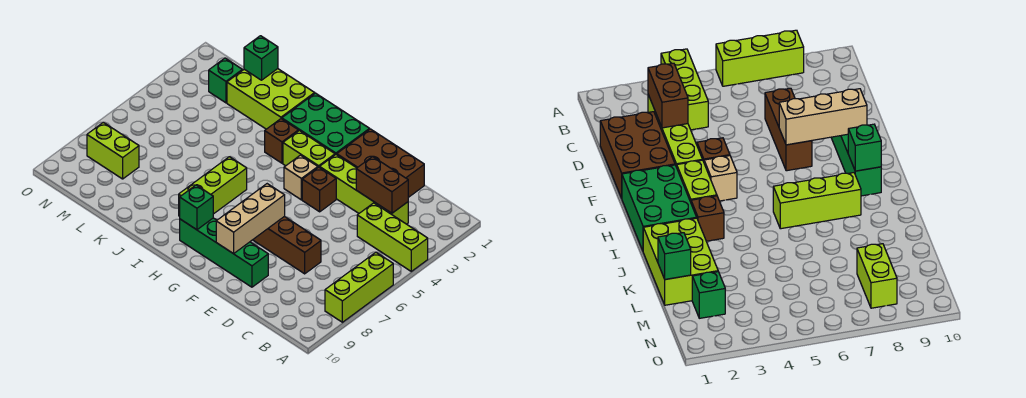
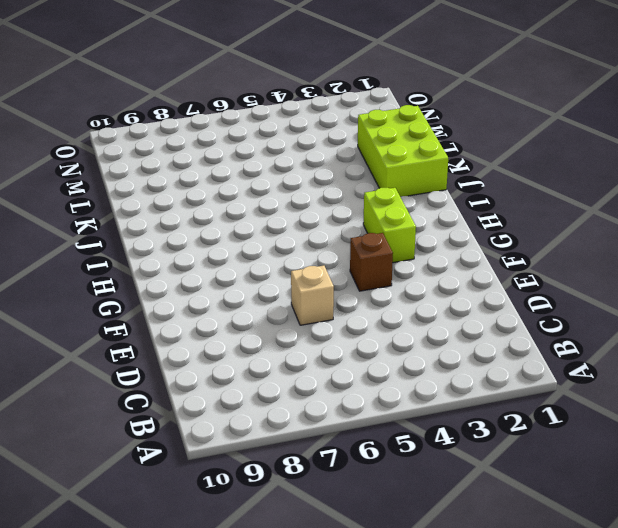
tan brick E6 level 1 -> tan brick G4 level 1
none -> lime brick A4:C4 level 1
none -> lime brick A6:A8 level 1
none -> lime brick C3:F3 level 1

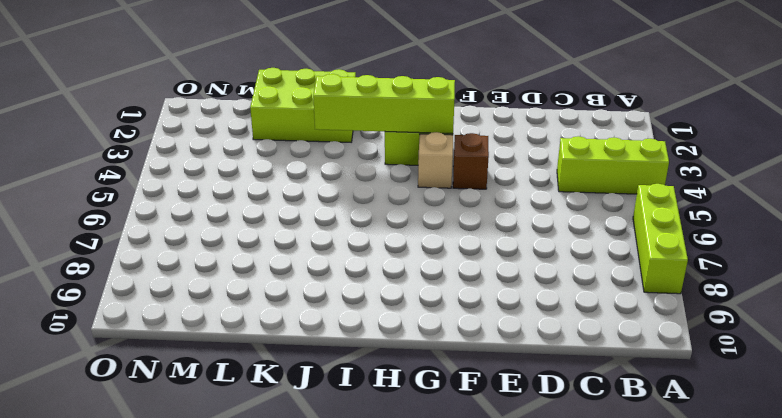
lime brick G3:J3 level 2 -> lime brick C3:F3 level 1
none -> brown brick D1:F2 level 1
none -> brown brick D7:F7 level 1
none -> green brick E9:H9 level 1

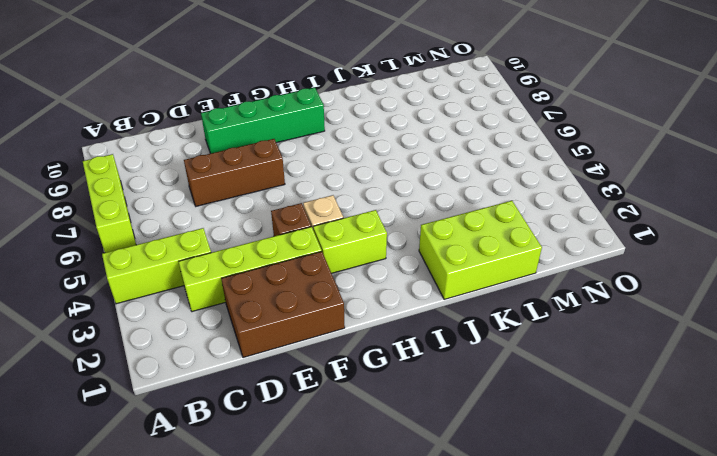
none -> green brick G1:I2 level 1
none -> brown brick I3 level 1
none -> lime brick I6:I8 level 1

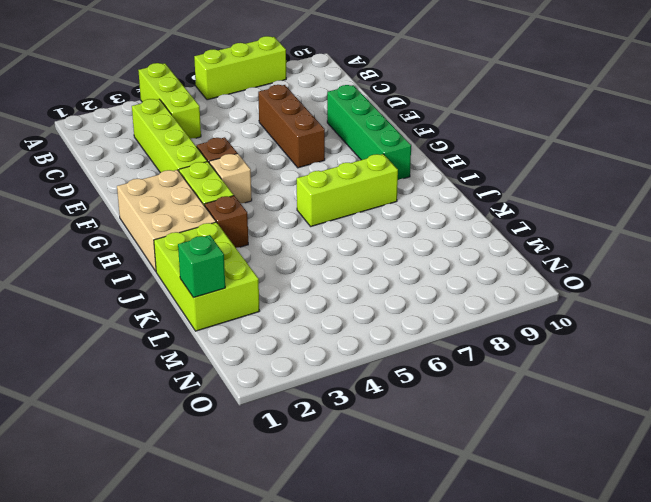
tan brick G1:I2 level 1 -> green brick G1:I2 level 1
none -> brown brick D1:F2 level 1
none -> green brick M2 level 1
none -> lime brick M8:N8 level 1

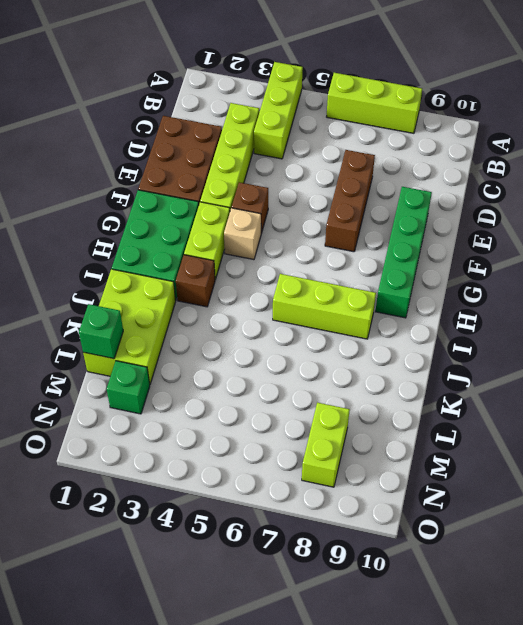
none -> brown brick C3:D3 level 2
none -> tan brick F7:F9 level 2
none -> green brick H9 level 2

